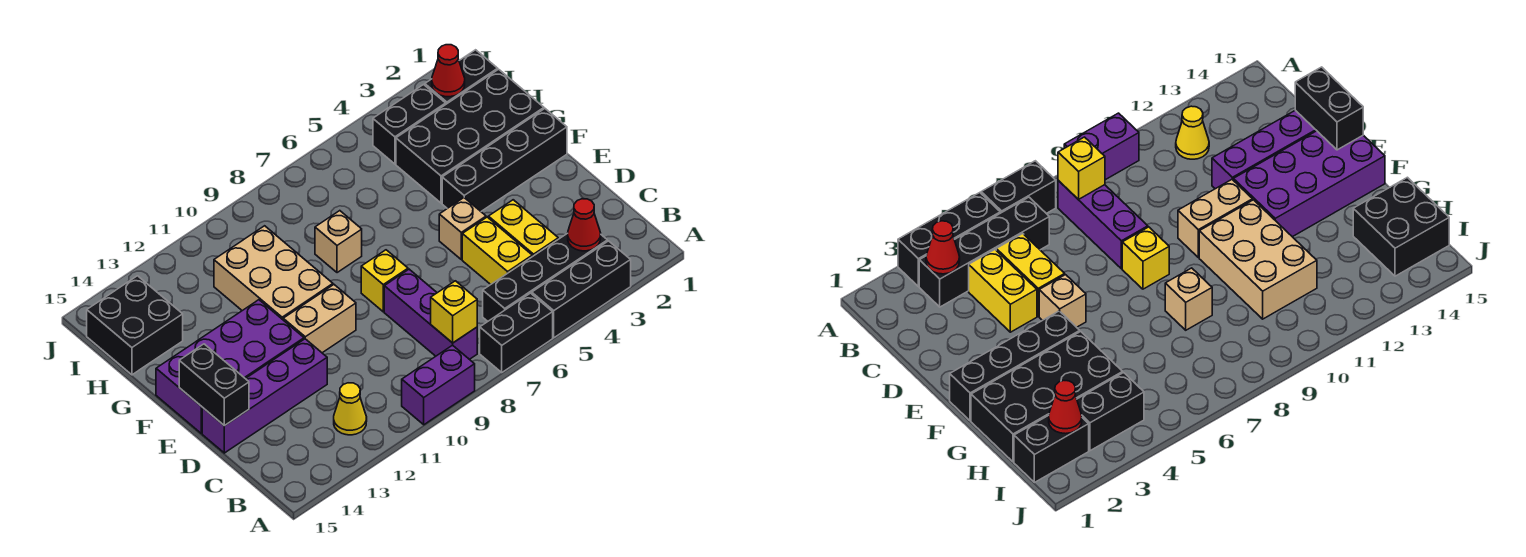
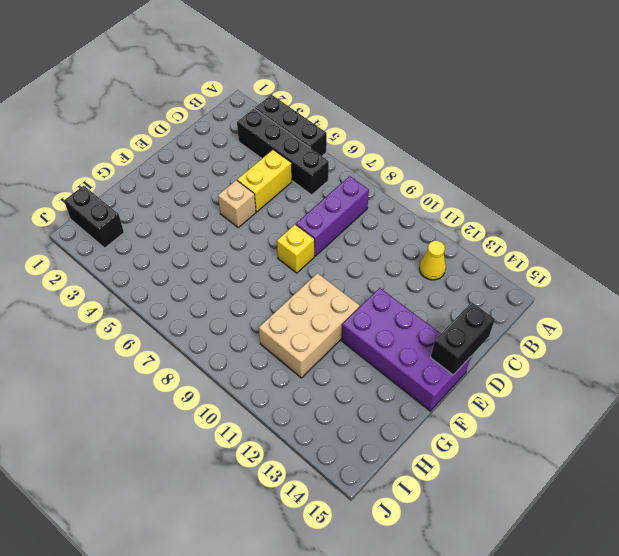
none -> black brick A6:A7 level 1
none -> purple brick A9:A10 level 1
none -> yellow brick C4:D4 level 1

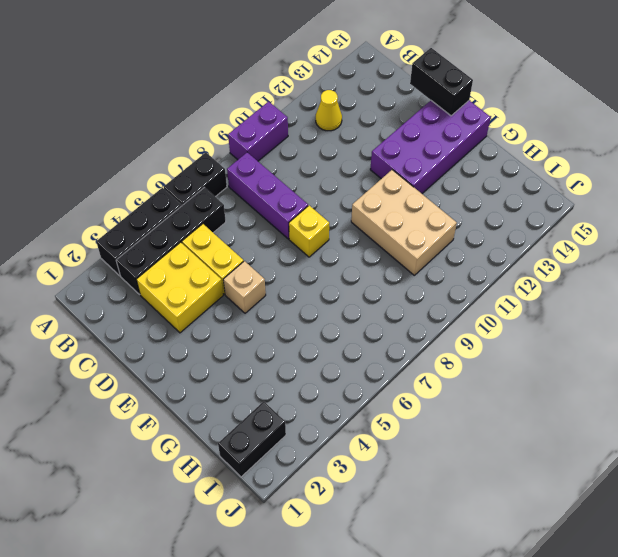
yellow brick C3:D4 level 1 -> yellow brick C4:D4 level 1
none -> purple brick D12:D15 level 1
none -> tan brick E10:E11 level 1
none -> black brick F1:F4 level 1

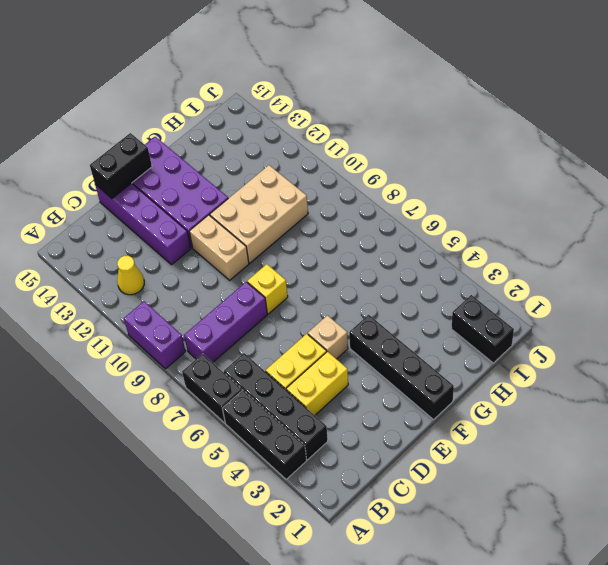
none -> black brick G1:H4 level 1
none -> tan brick G8 level 1
none -> black brick H14:I15 level 1

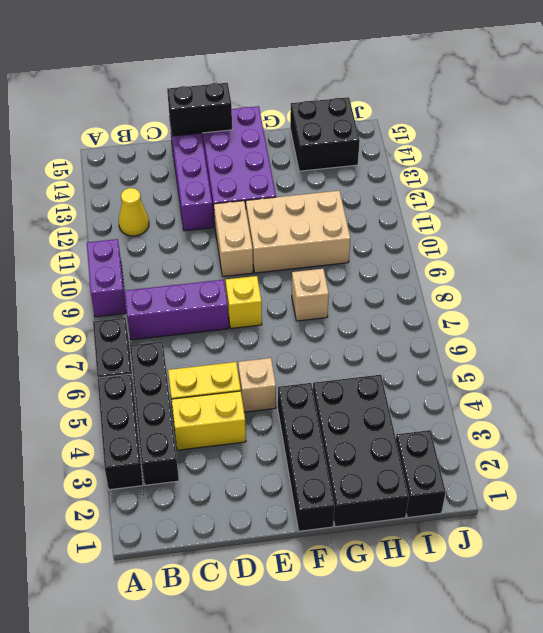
none -> black brick I3:I4 level 1
none -> red cone B3 level 2
none -> yellow brick B8 level 2

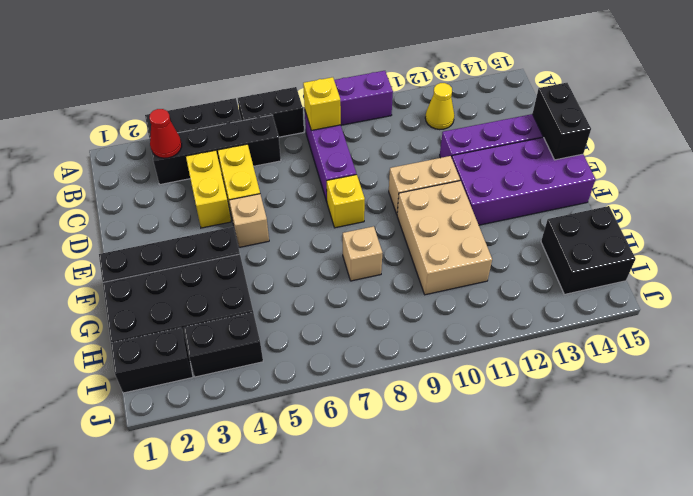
none -> red cone I2 level 2

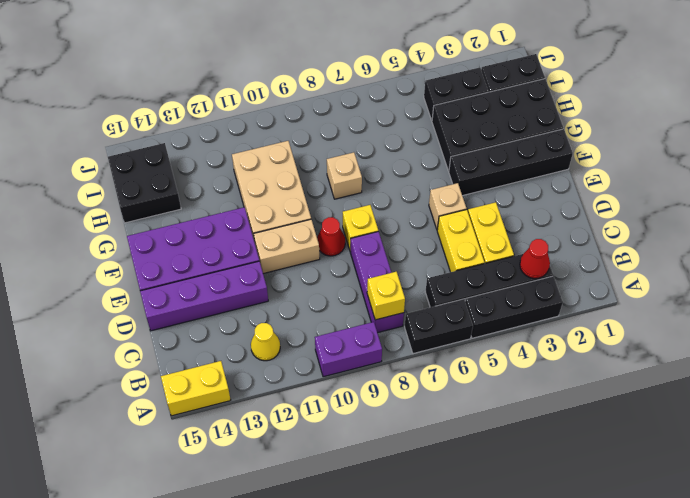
yellow brick A14:A15 level 1 -> none
red cone E9 level 1 -> red cone I2 level 2
none -> black brick D15:E15 level 2

